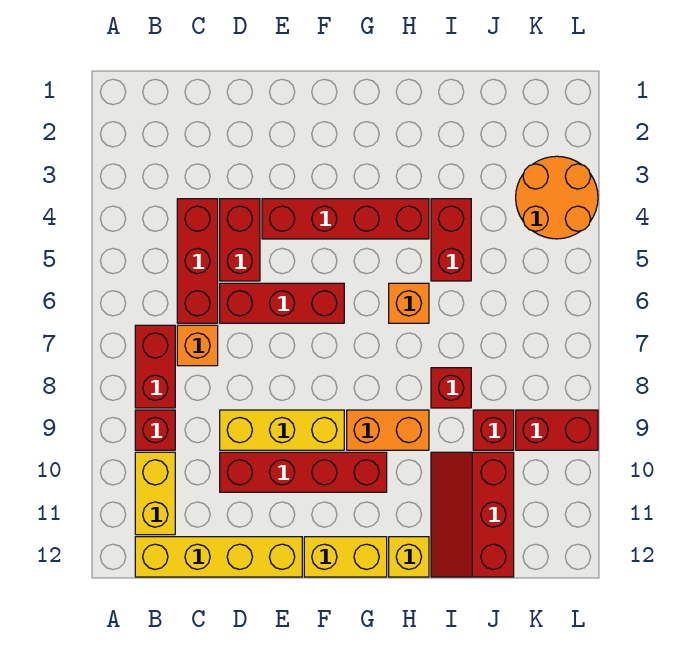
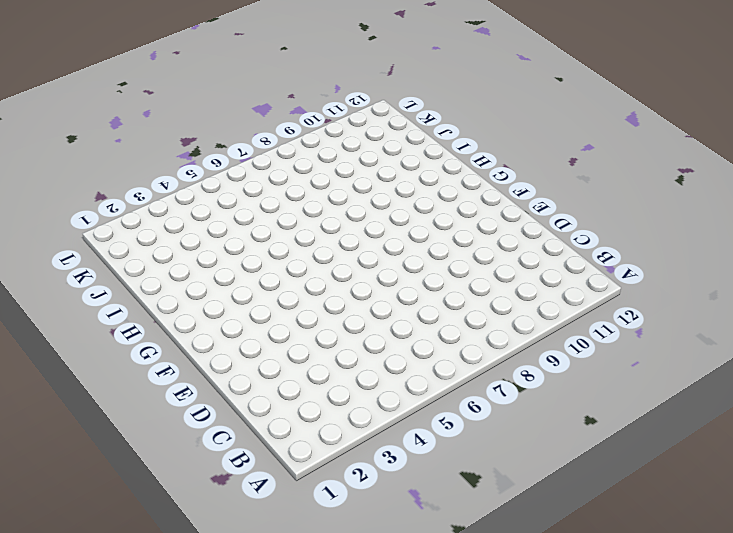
none -> red brick B7:B8 level 1
none -> red brick B9 level 1
none -> yellow brick B10:B11 level 1

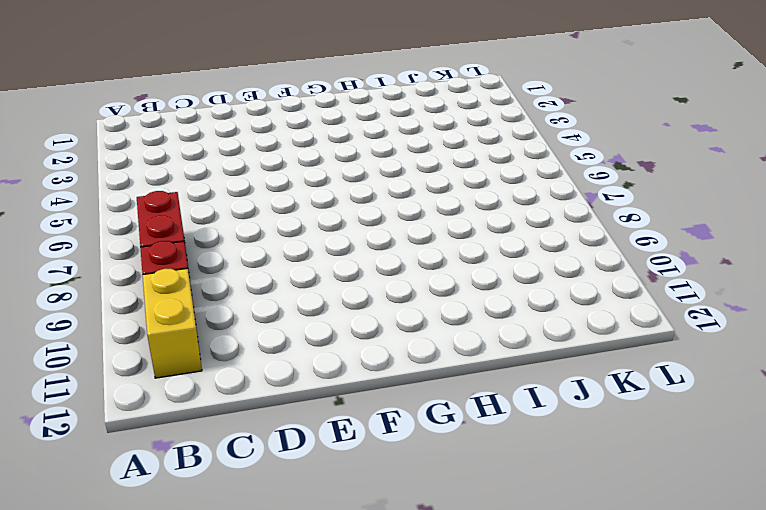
none -> yellow brick B12:E12 level 1
none -> red brick C4:C6 level 1
none -> orange brick C7 level 1

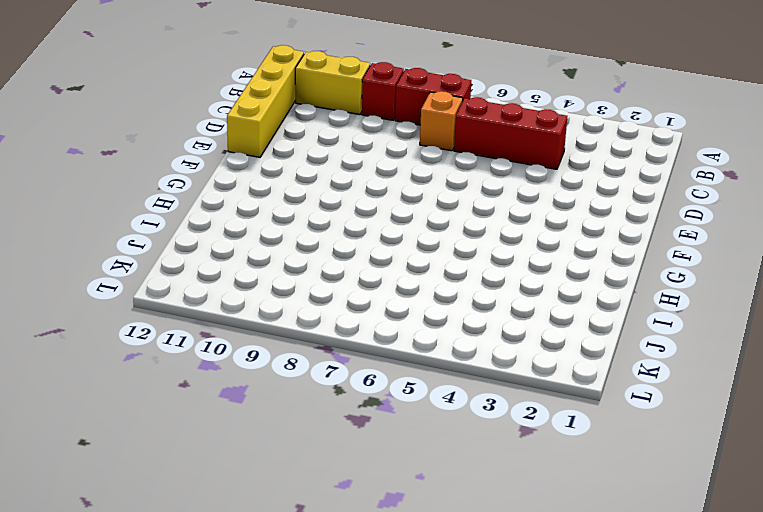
none -> red brick D4:D5 level 1
none -> red brick D6:F6 level 1
none -> yellow brick D9:F9 level 1

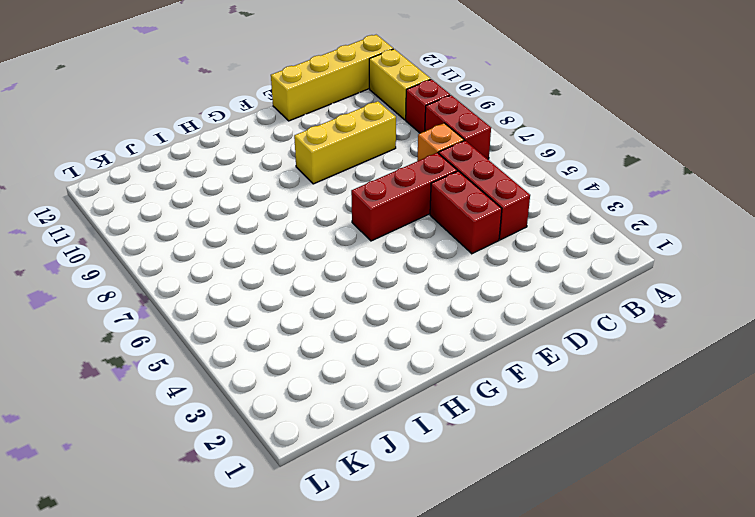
none -> red brick D10:G10 level 1
none -> red brick E4:H4 level 1
none -> yellow brick F12:G12 level 1

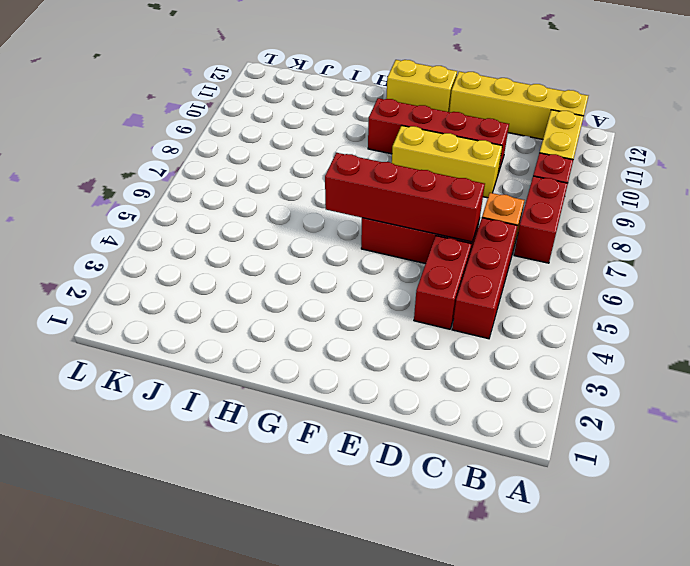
red brick D6:G6 level 2 -> red brick E4:H4 level 1
none -> orange brick G9:H9 level 1
none -> orange brick H6 level 1
none -> yellow brick H12 level 1

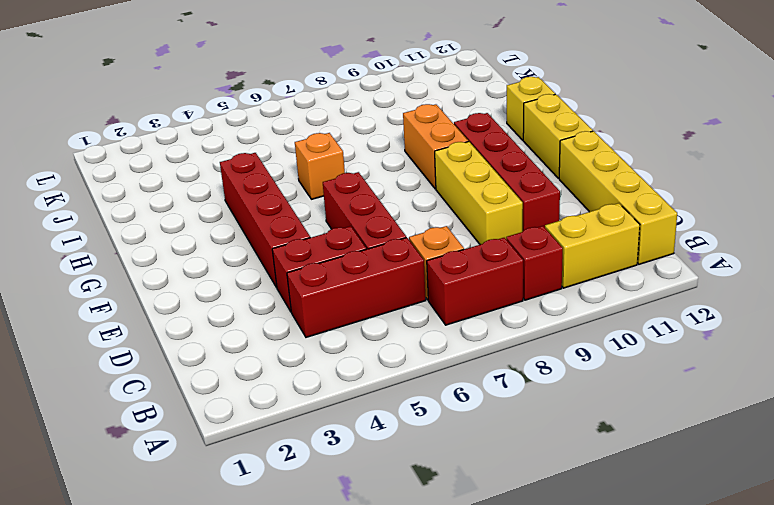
none -> red brick I4:I5 level 1
none -> red brick I8 level 1
none -> red slope I10:J12 level 1 top J

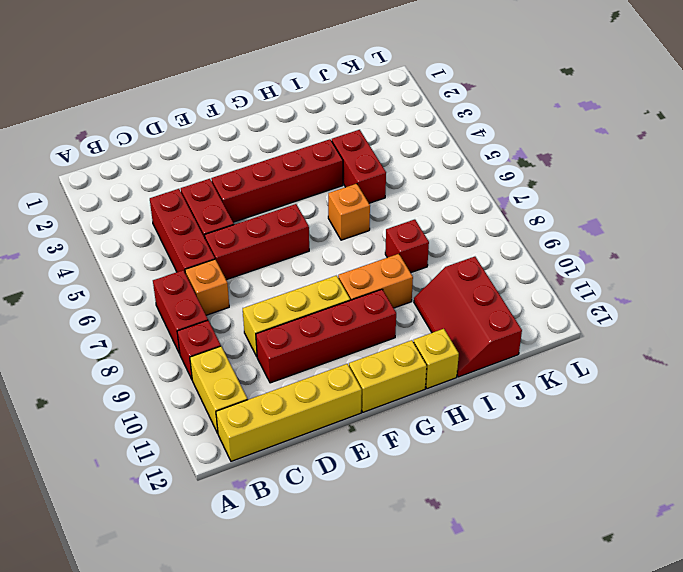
none -> red brick J9 level 1
none -> orange round brick K3:L4 level 1
none -> red brick K9:L9 level 1

